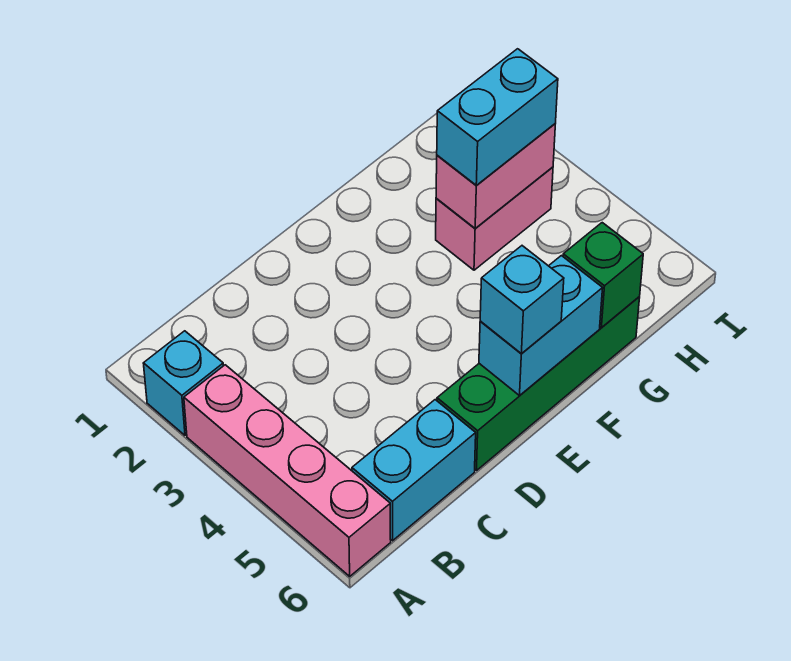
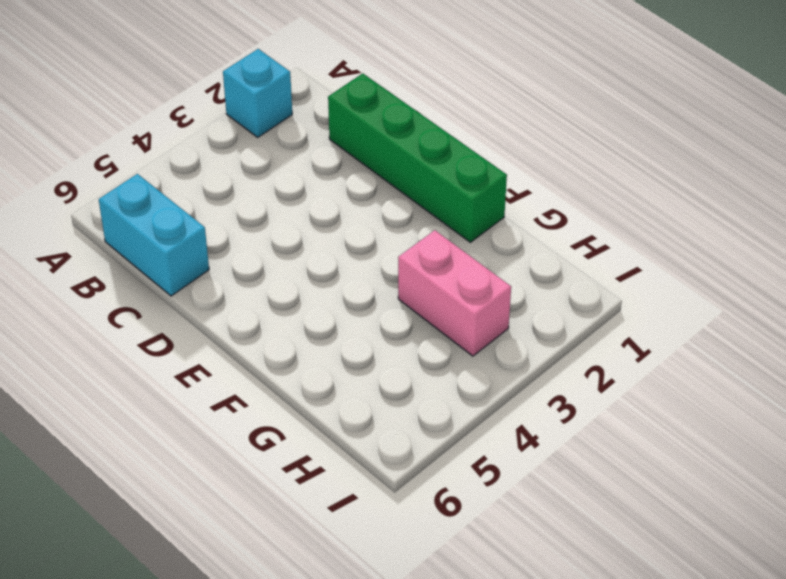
green brick C1:F1 level 1 -> green brick D6:G6 level 1
none -> pink brick A3:A6 level 1
none -> cyan brick E6:F6 level 2

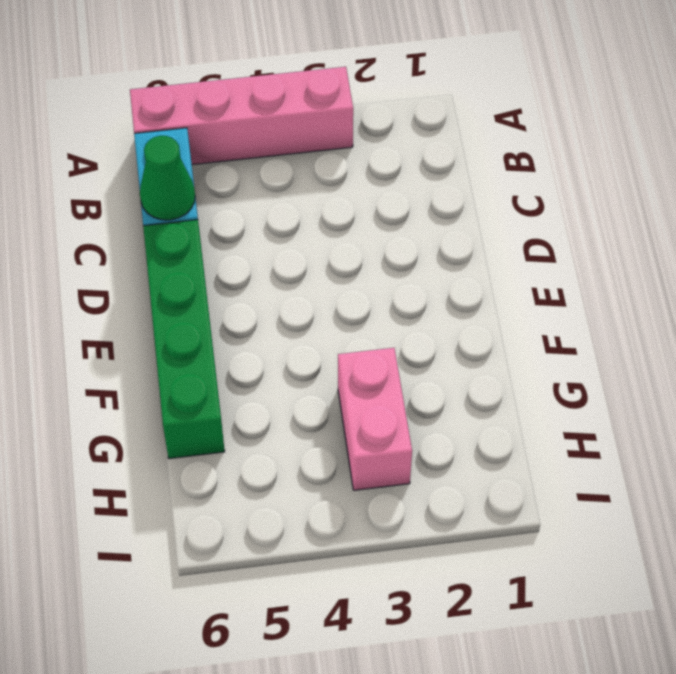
green cone C6 level 2 -> none
none -> cyan brick A2 level 1
none -> cyan brick E6:F6 level 2

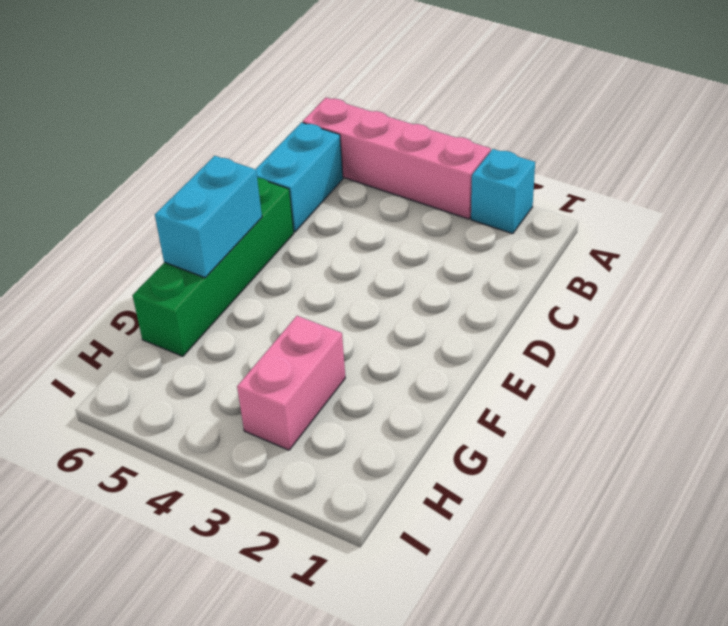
none -> pink brick G3:H3 level 2
none -> green brick G6 level 2

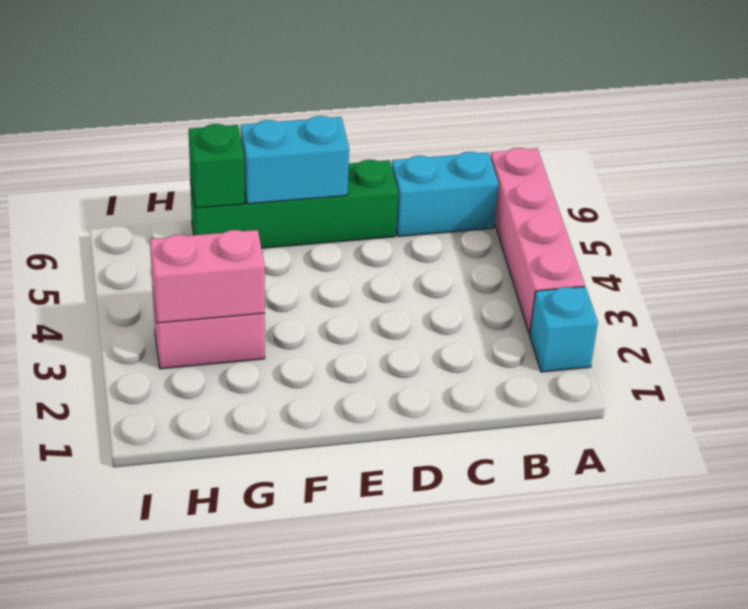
none -> cyan brick E6 level 3
none -> cyan brick G3:H3 level 3

